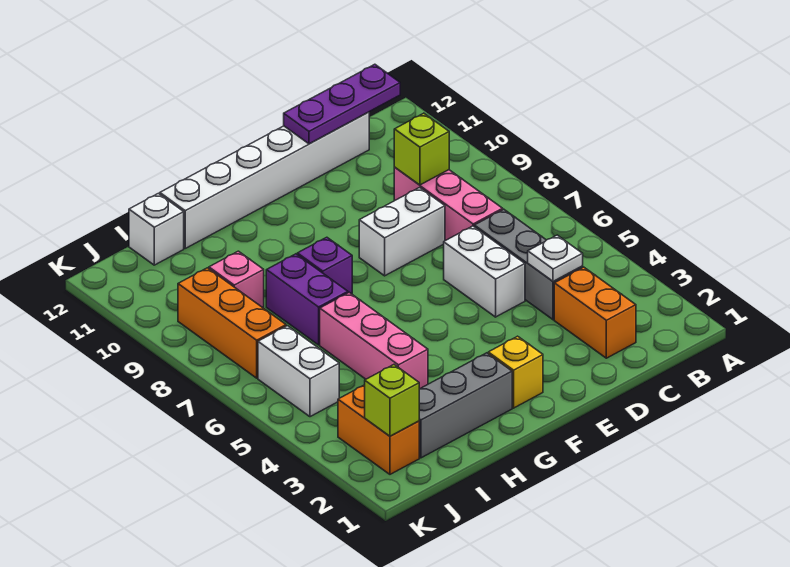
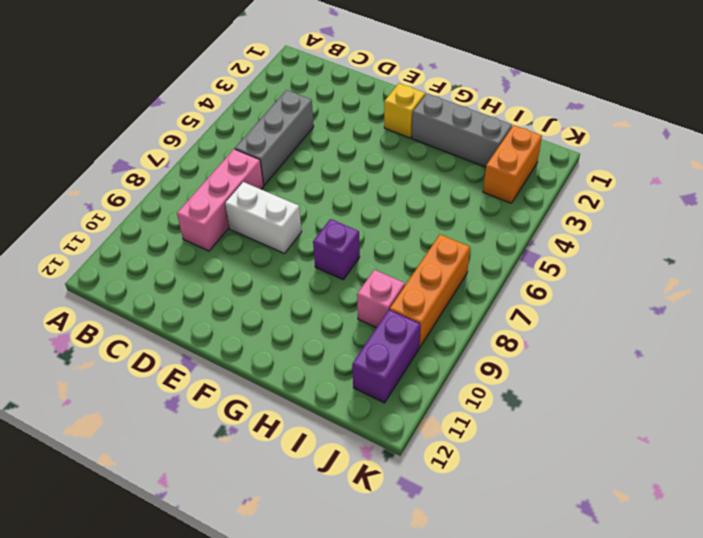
purple brick J10:J11 level 1 -> purple brick H7:H8 level 1
none -> orange brick C2:C3 level 1
none -> white brick C12:H12 level 1
none -> white brick D5:D6 level 1

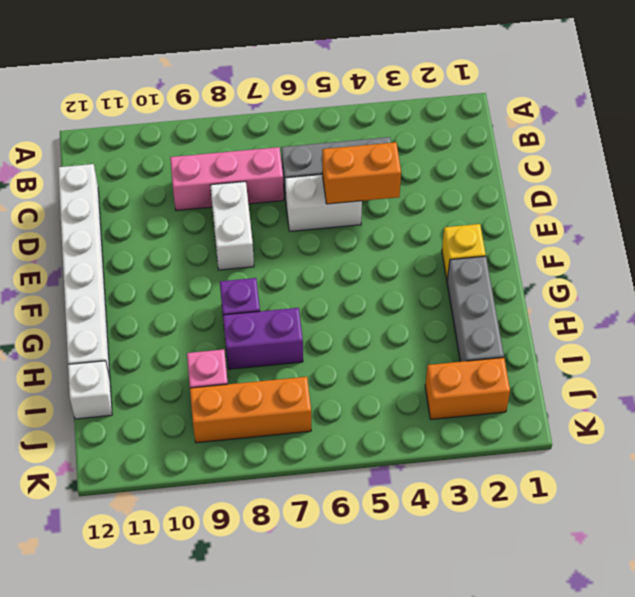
orange brick D4:D5 level 2 -> orange brick C2:C3 level 1
none -> pink brick H4:H6 level 1
none -> white brick J5:J6 level 1
none -> purple plate B12:D12 level 2

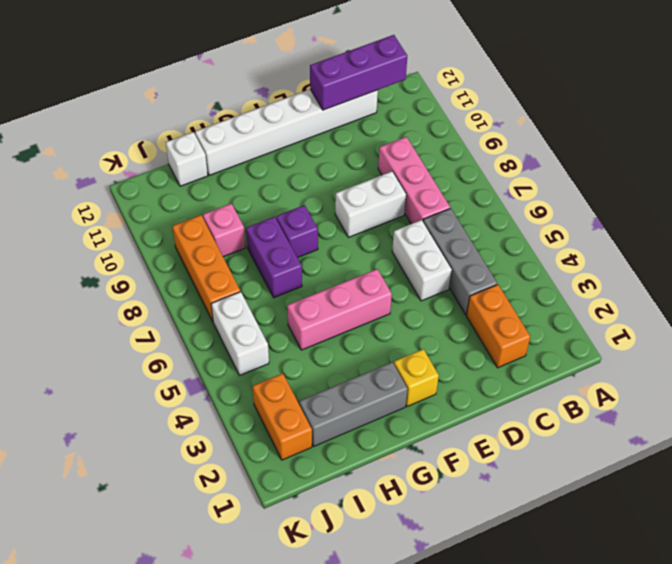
purple brick B12:D12 level 2 -> purple plate B12:D12 level 2
pink brick F5:H5 level 1 -> pink brick H4:H6 level 1
none -> white plate C4 level 2
none -> lime brick C9 level 2
none -> lime brick J2 level 2

